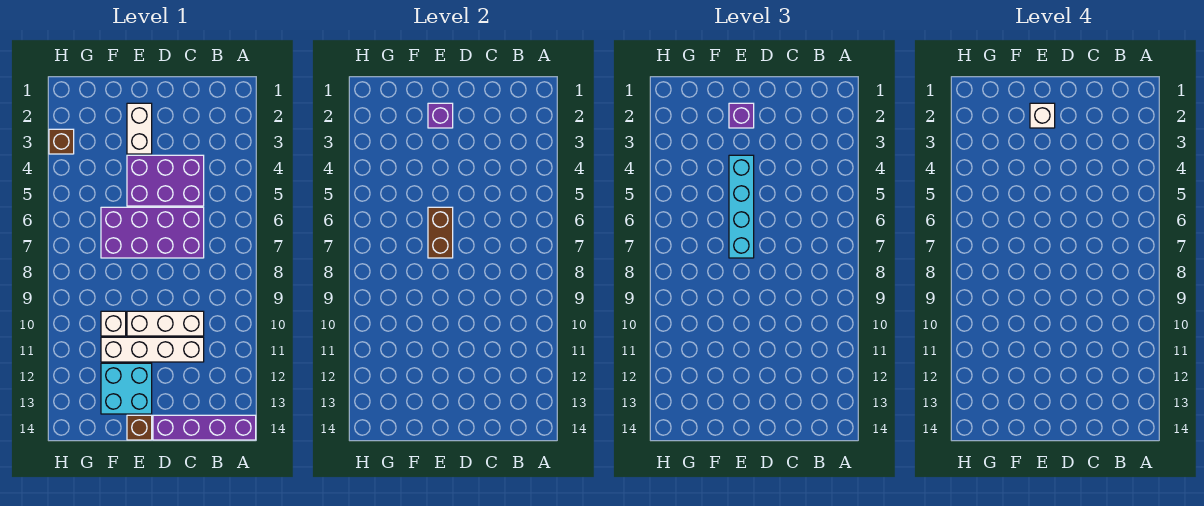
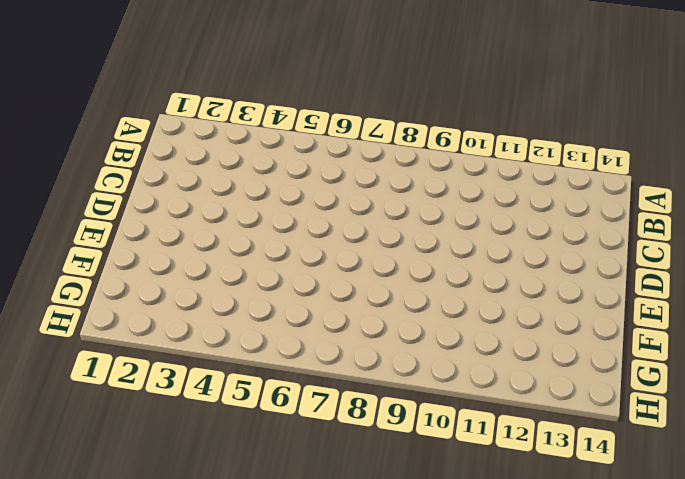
none -> purple brick A14:D14 level 1
none -> purple brick C4:E5 level 1
none -> purple brick C6:F7 level 1

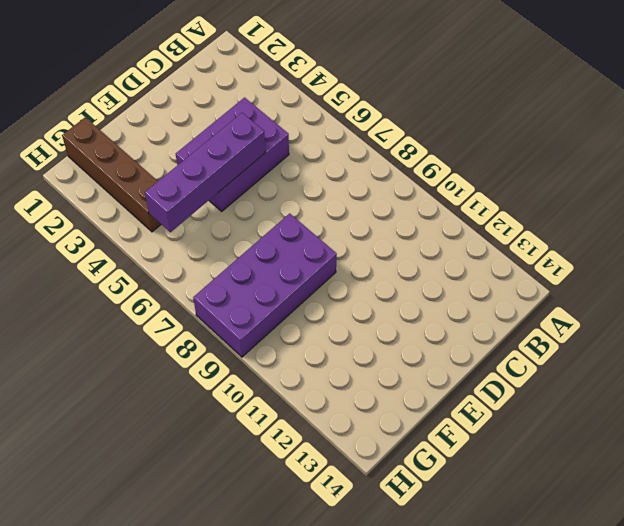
purple brick D5:G5 level 2 -> purple brick A14:D14 level 1
purple brick E8:H9 level 1 -> purple brick C6:F7 level 1
brown brick G1:G4 level 1 -> none
none -> white brick C10:E10 level 1
none -> white brick C11:F11 level 1
none -> white brick E2:E3 level 1

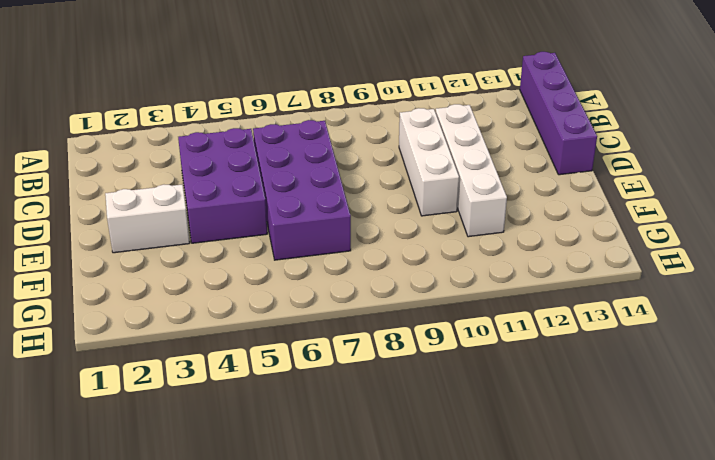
none -> cyan brick E12:F13 level 1
none -> brown brick E14 level 1
none -> white brick F10 level 1

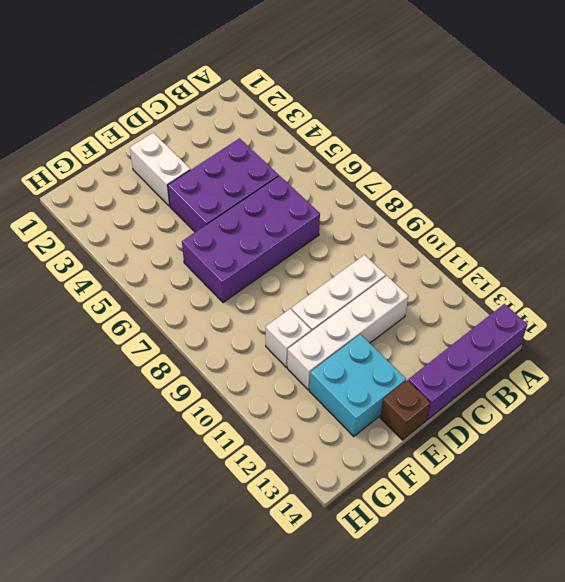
none -> brown brick H3 level 1
none -> purple brick E2 level 2
none -> brown brick E6:E7 level 2

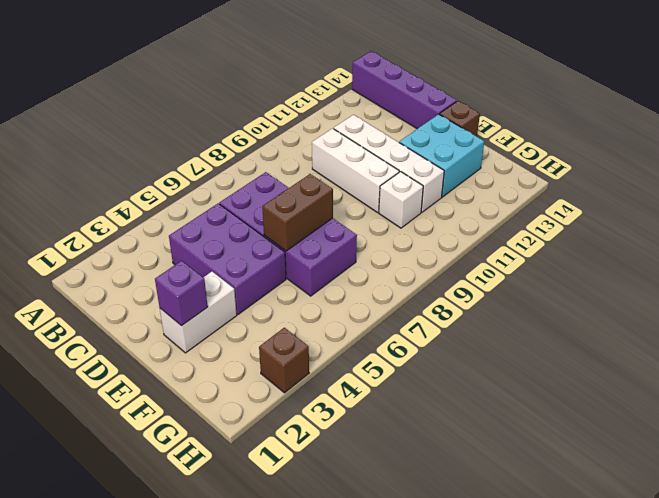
none -> purple brick E2 level 3
none -> cyan brick E4:E7 level 3
none -> white brick E2 level 4

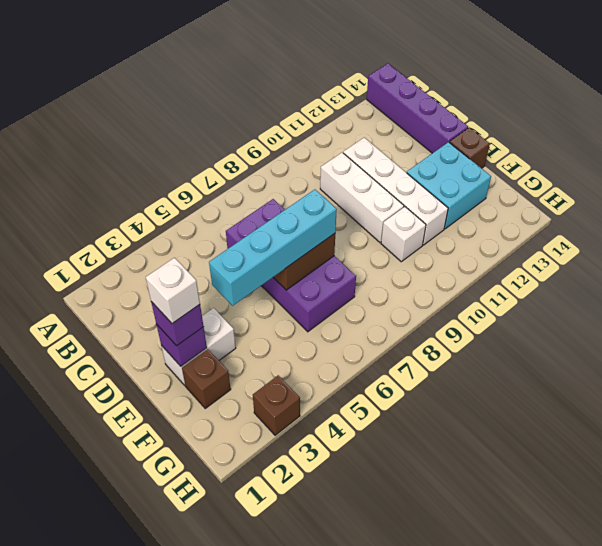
brown brick F2 level 1 -> none
none -> purple brick C4:E5 level 1

